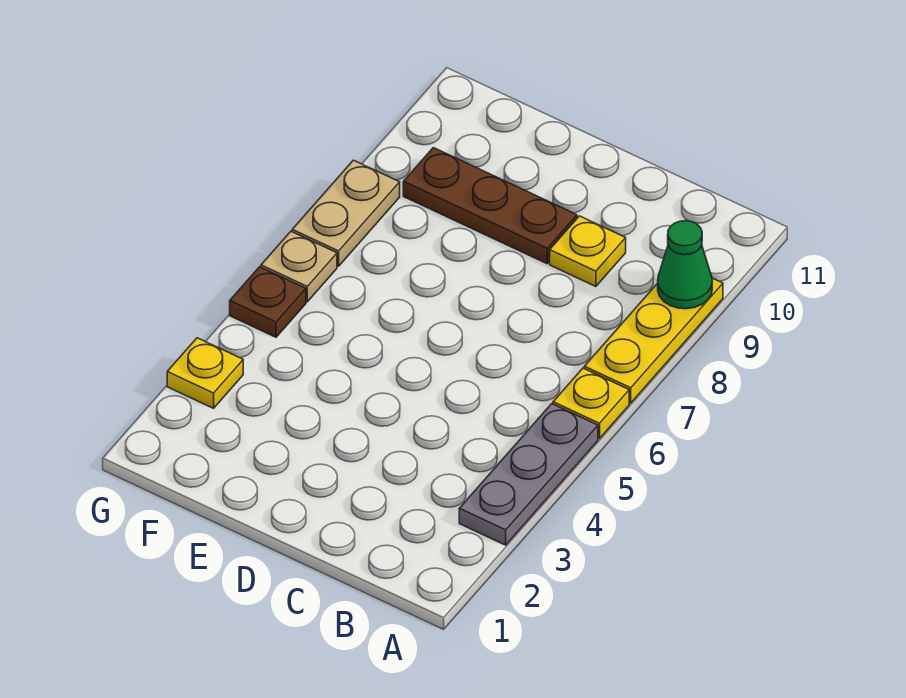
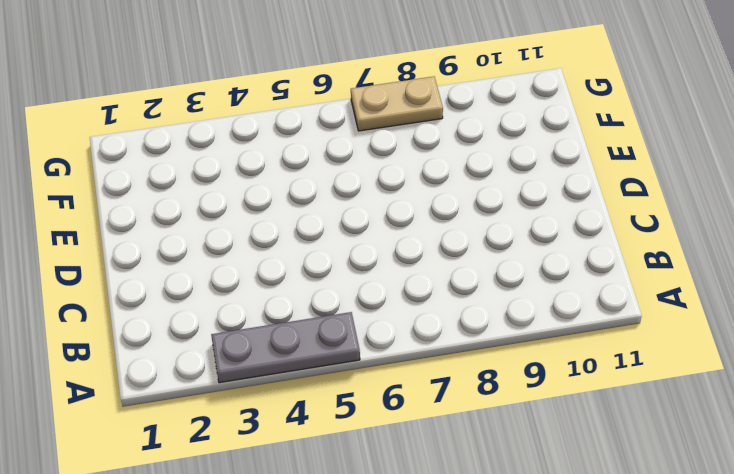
none -> yellow plate A6 level 1
none -> yellow plate A7:A9 level 1

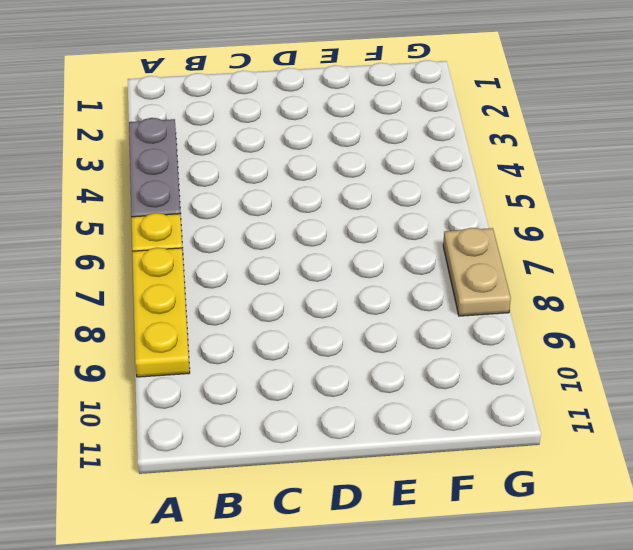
none -> yellow plate C9 level 1
none -> brown plate D9:F9 level 1

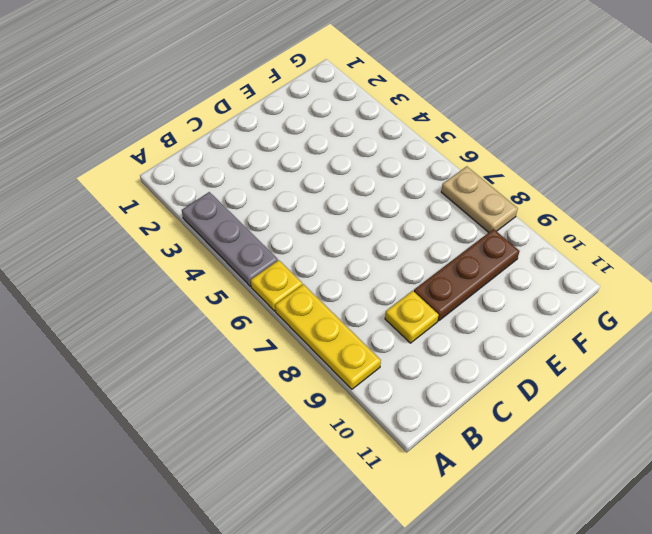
none -> yellow plate G3 level 1
none -> brown plate G5 level 1

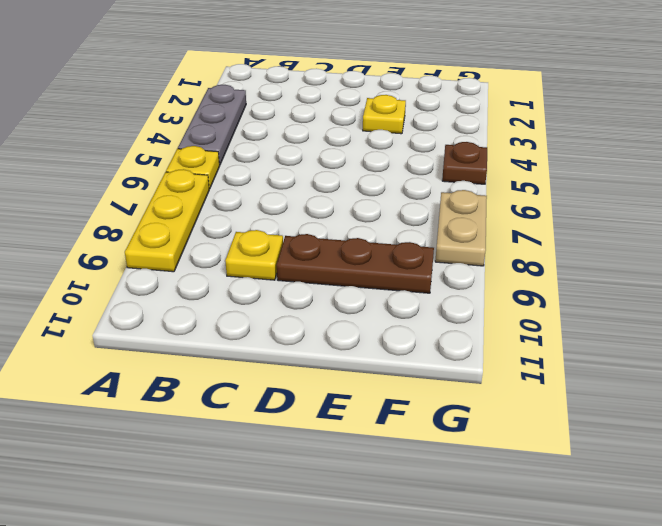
yellow plate E3 level 1 -> yellow plate G3 level 1
none -> tan plate G6 level 1
none -> green cone A9 level 2

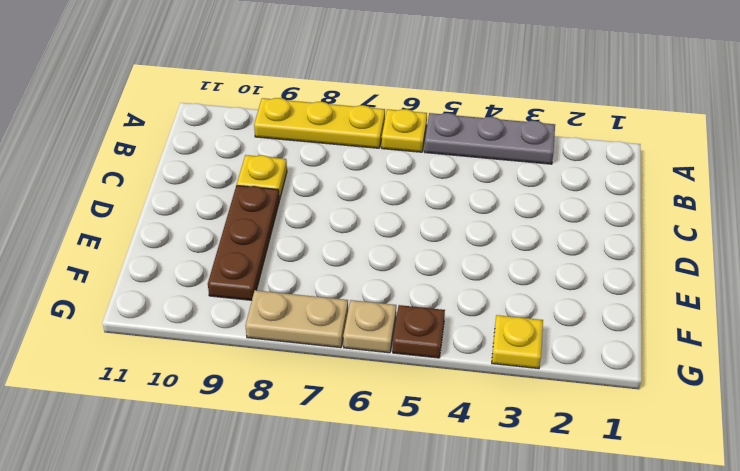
none -> green cone A9 level 2

